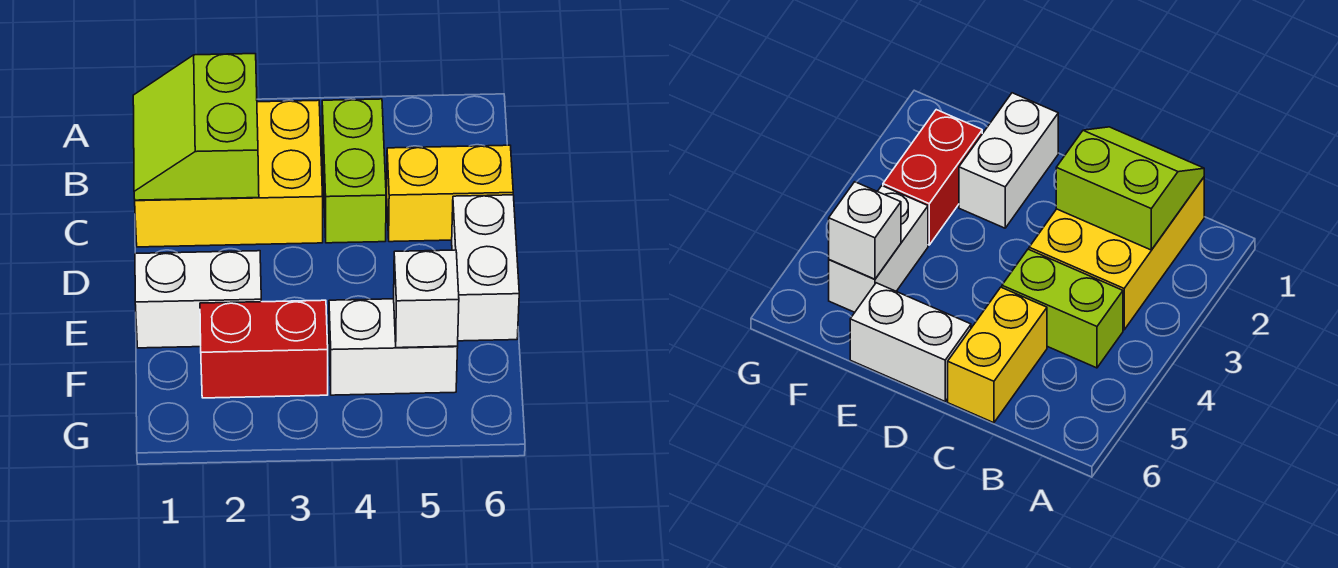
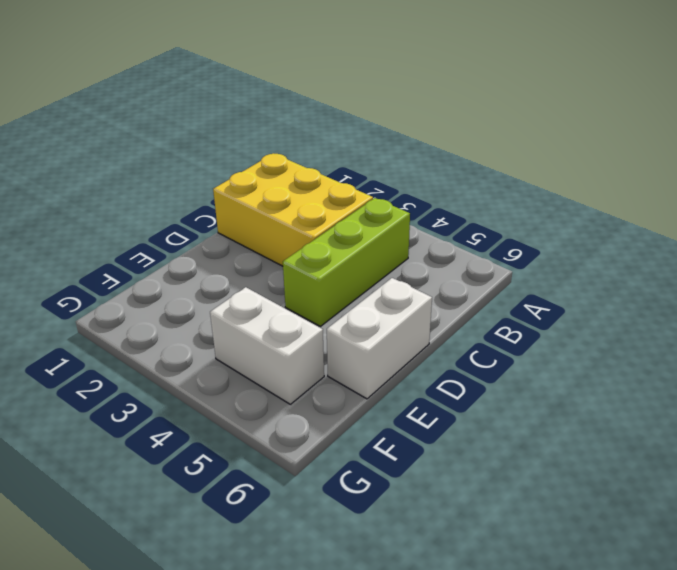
lime brick B4:D4 level 1 -> lime brick B4:C4 level 1
none -> yellow brick C5:C6 level 1
none -> white brick E1:E2 level 1

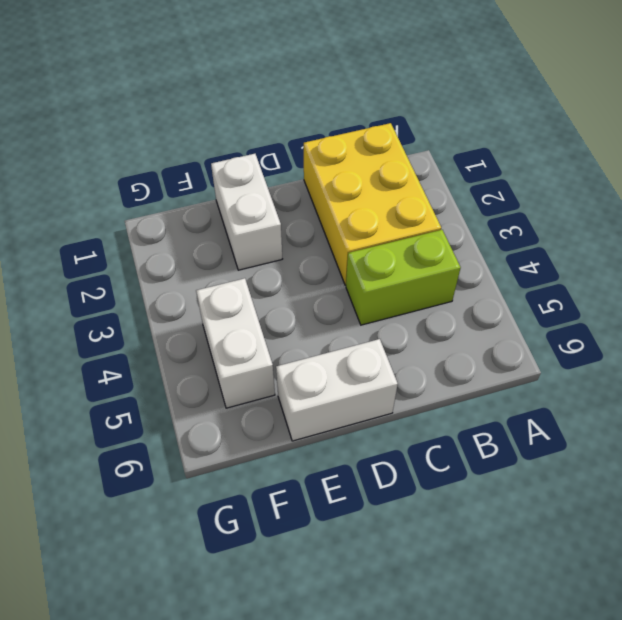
none -> yellow brick C5:C6 level 1
none -> red brick F2:F3 level 1

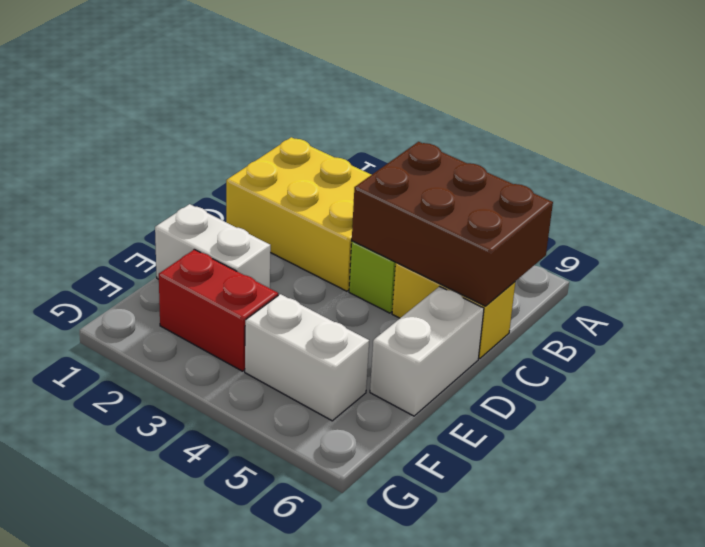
brown brick B4:C6 level 2 -> none
none -> lime slope B1:C2 level 2 top 2
none -> white brick F5 level 2

